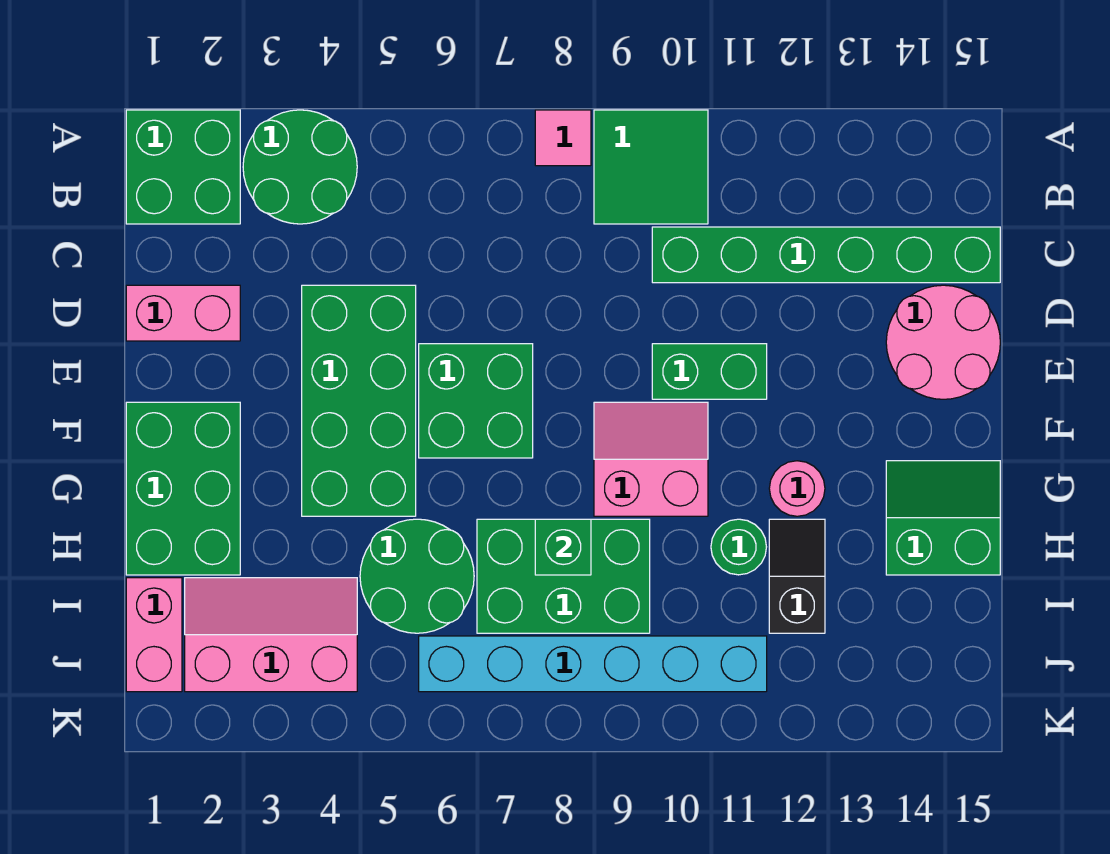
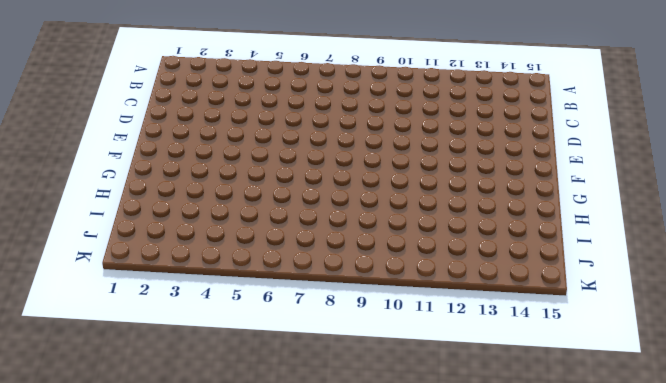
none -> green brick A1:B2 level 1
none -> green round brick A3:B4 level 1
none -> pink tile A8 level 1

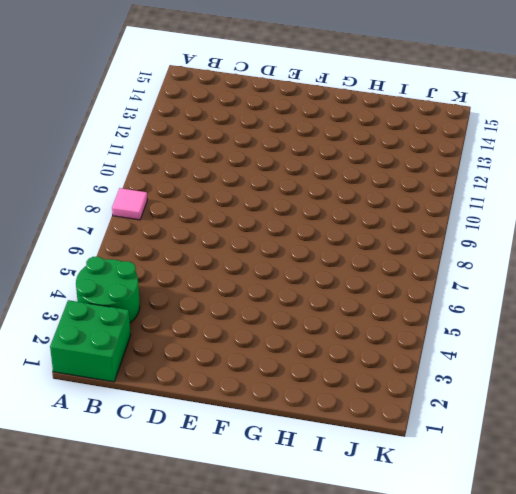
none -> green tile A9:B10 level 1
none -> green brick C10:C15 level 1
none -> pink brick D1:D2 level 1

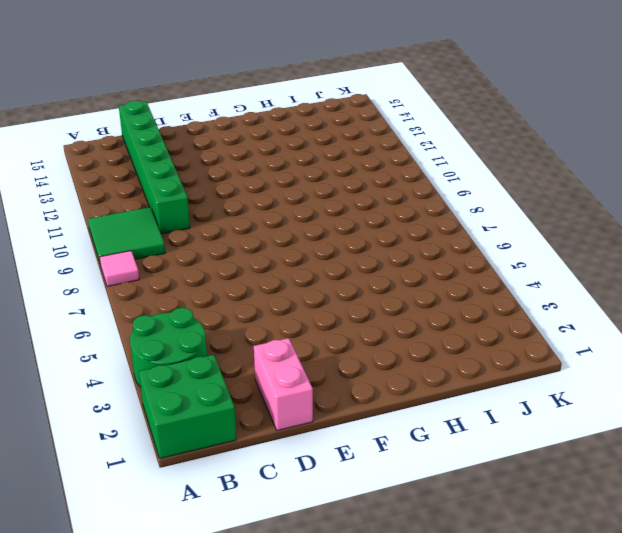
none -> green brick D4:G5 level 1
none -> pink round brick D14:E15 level 1
none -> green brick E6:F7 level 1

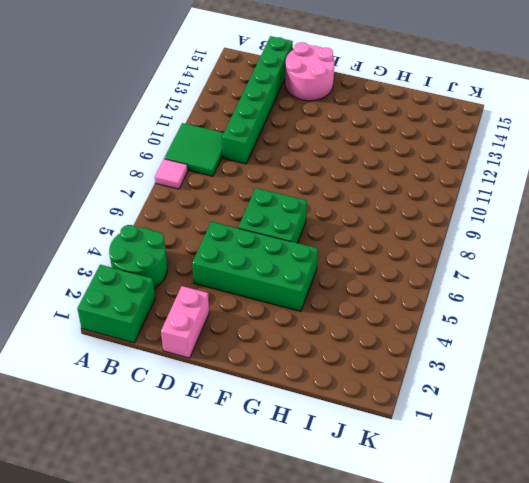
none -> green brick E10:E11 level 1
none -> green brick F1:H2 level 1
none -> pink slope F9:G10 level 1 top G

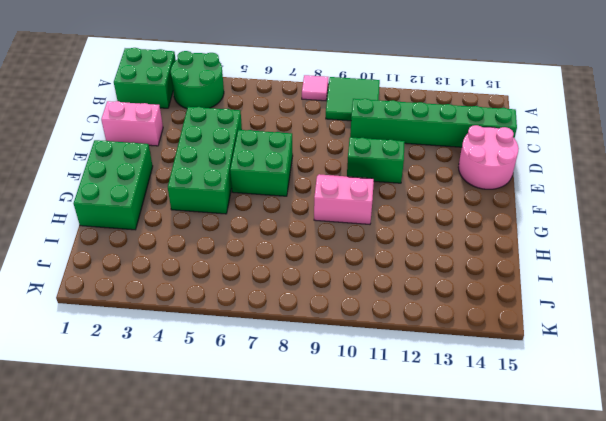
none -> pink round brick G12 level 1
none -> green slope G14:H15 level 1 top H
none -> green round brick H5:I6 level 1

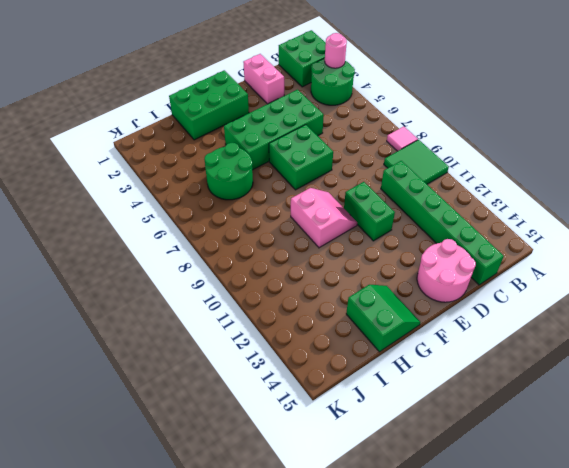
pink round brick A3 level 2 -> pink round brick G12 level 1
none -> green brick H7:I9 level 1
none -> green round brick H11 level 1
none -> black slope H12:I12 level 1 top I

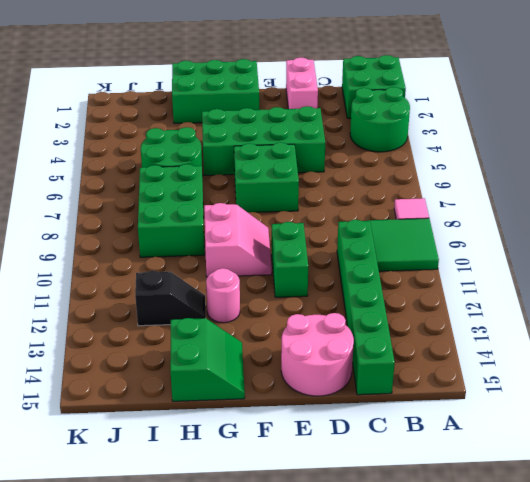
none -> green round brick H11 level 1
none -> pink brick I1:J1 level 1
none -> pink slope I2:J4 level 1 top J

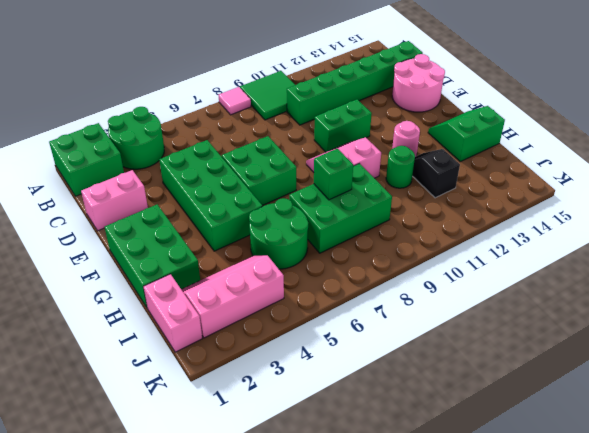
none -> cyan brick J6:J11 level 1

